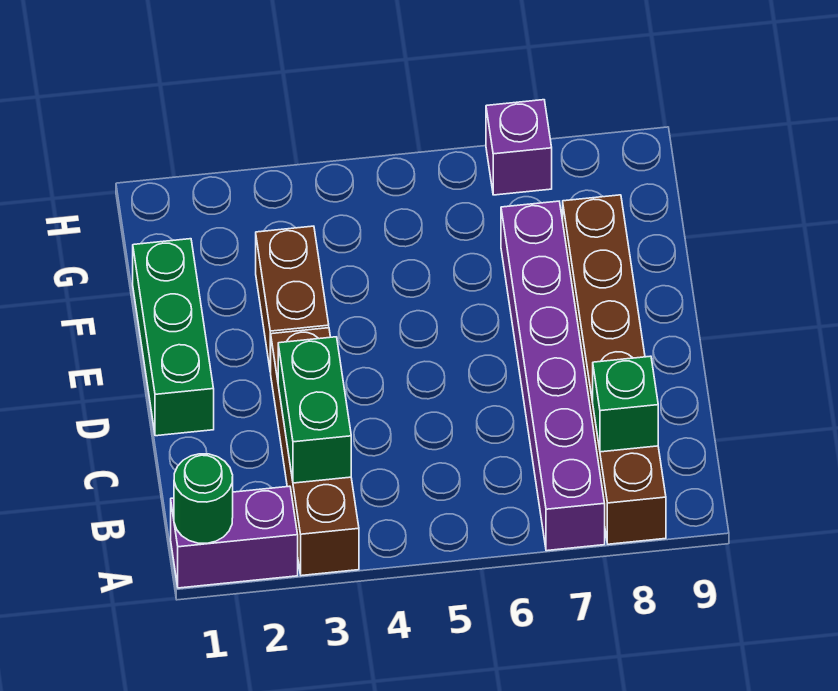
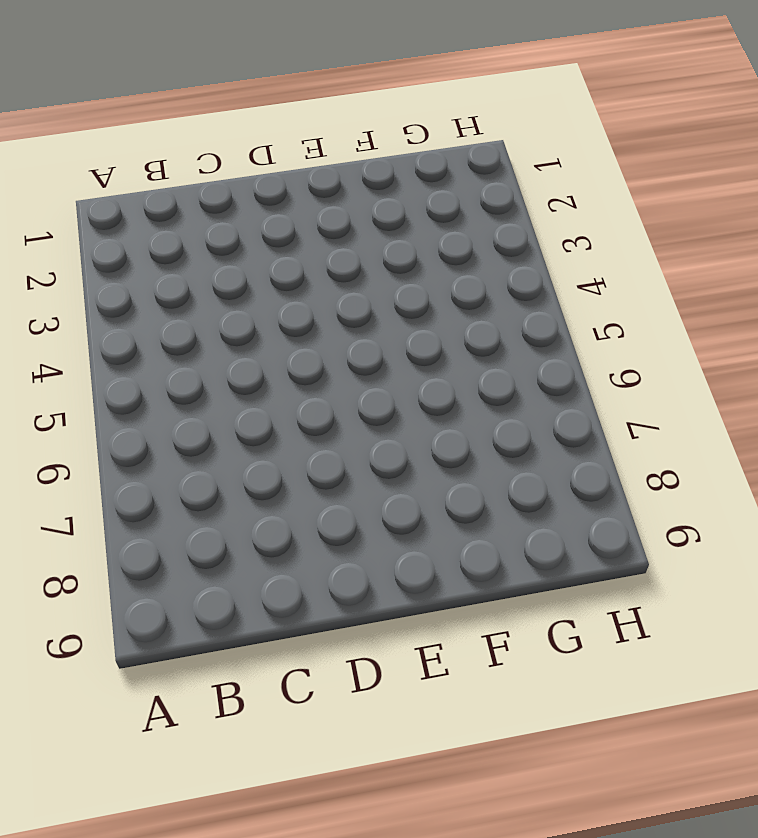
none -> purple brick A1:A2 level 1
none -> brown brick A3:D3 level 1

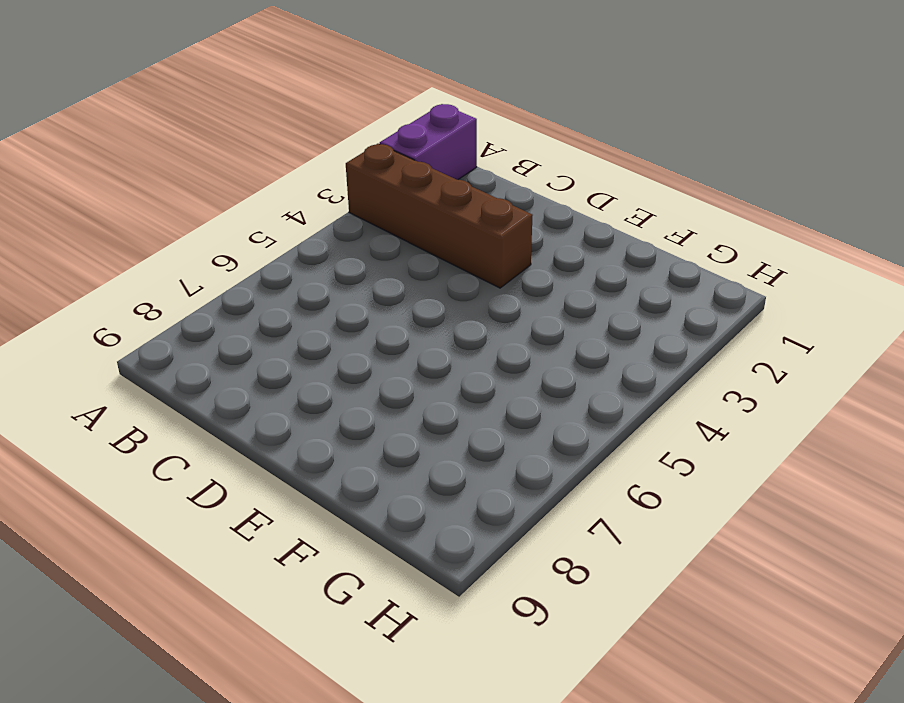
none -> purple brick A7:F7 level 1
none -> brown brick A8:F8 level 1

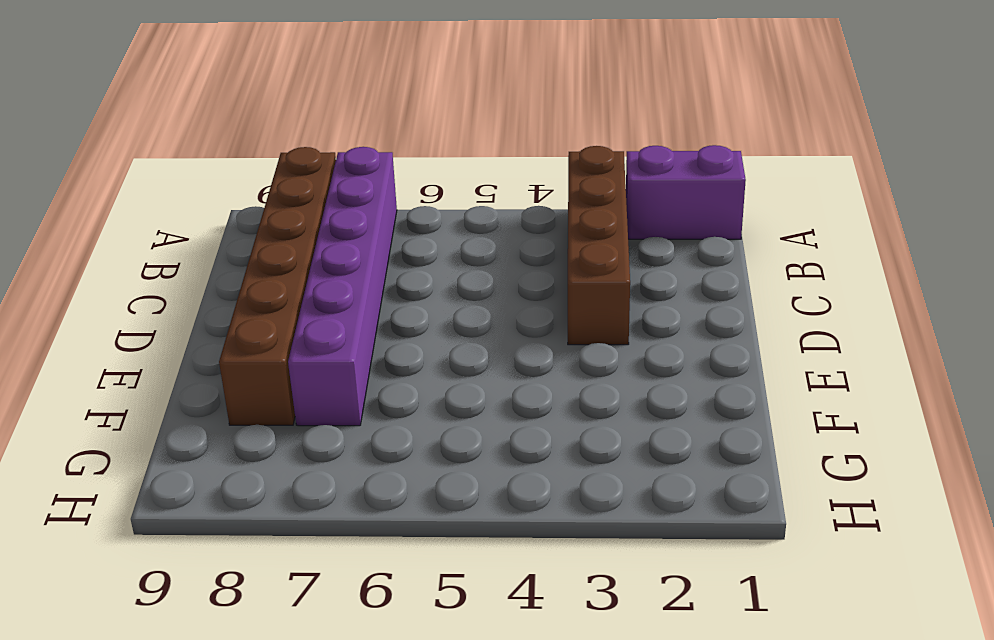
none -> green brick D1:F1 level 1
none -> brown brick E3:F3 level 1

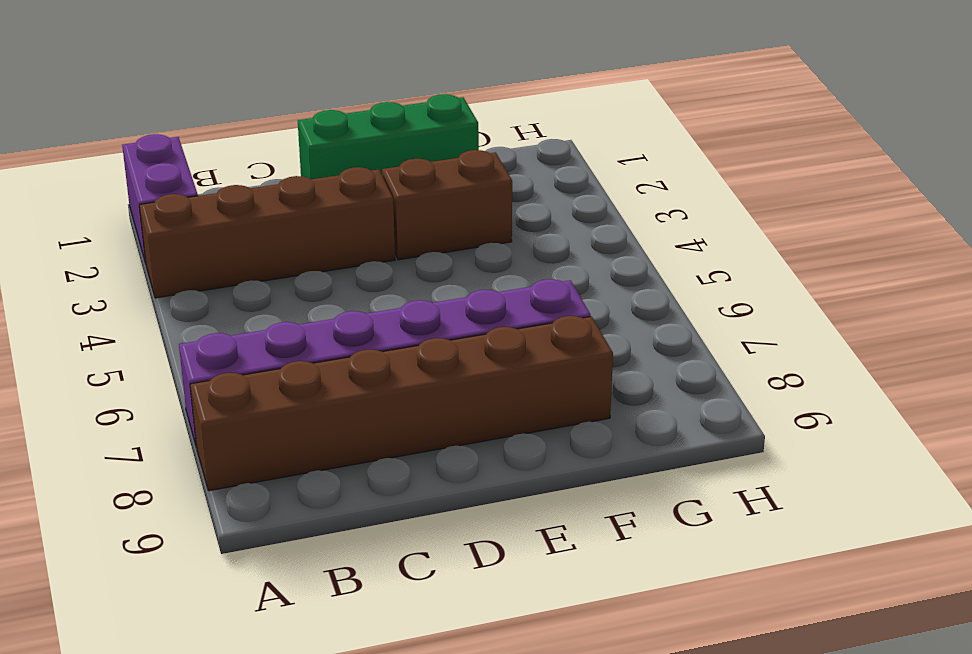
none -> purple brick H7 level 1
none -> green round brick A1 level 2

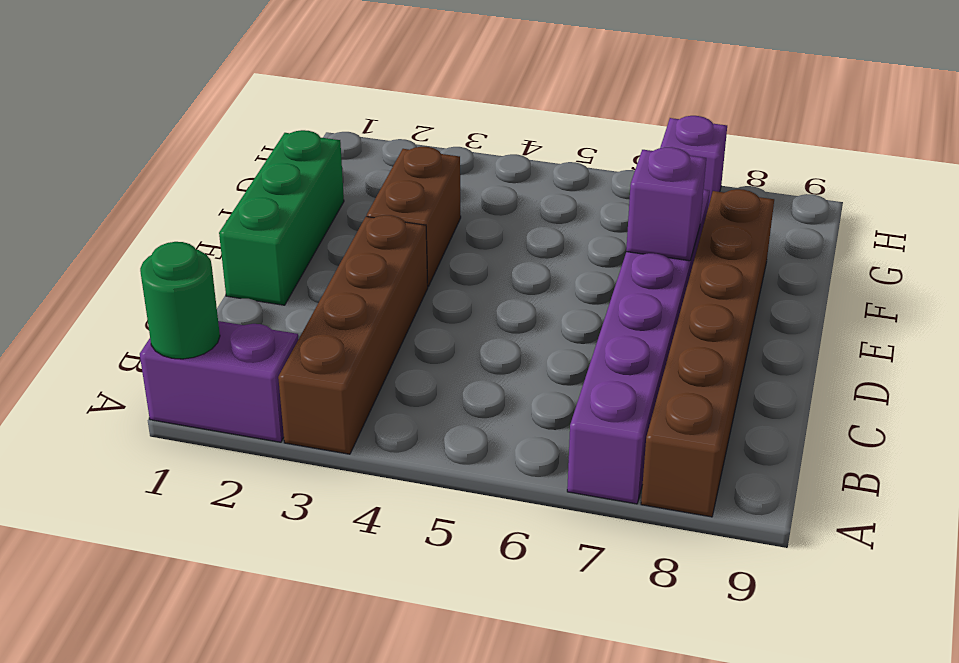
purple brick E7 level 2 -> none
none -> green brick B3:C3 level 2
none -> green brick B8 level 2

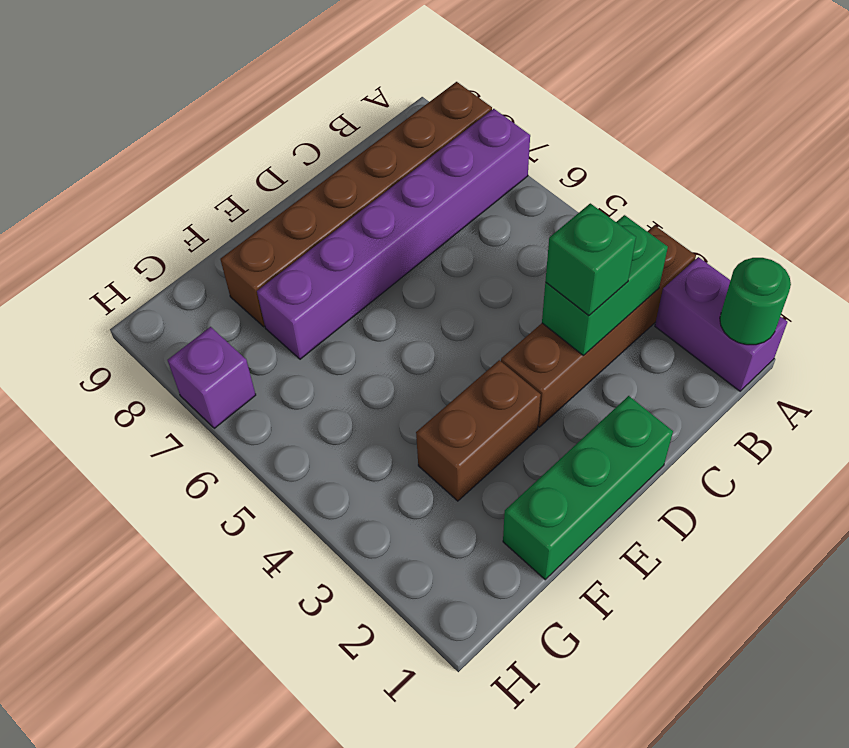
green brick C3 level 3 -> green brick B8 level 2

